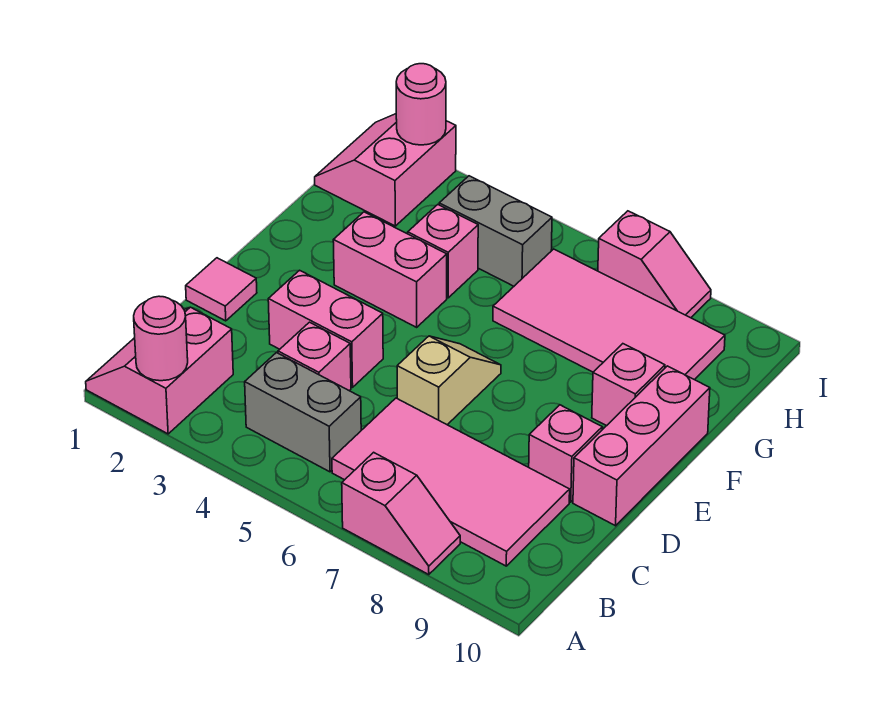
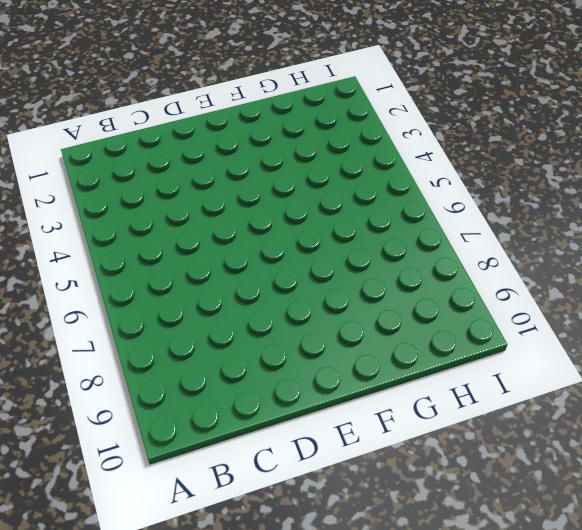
none -> pink slope A1:B2 level 1 top 2
none -> pink slope A7:A8 level 1 top 7
none -> grey brick B4:B5 level 1

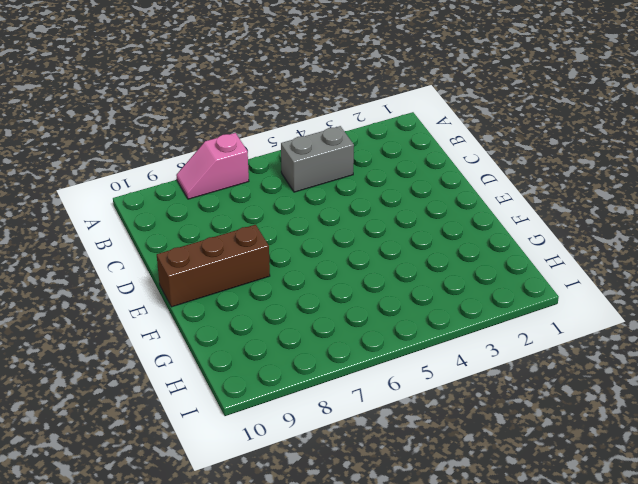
brown brick E8:E10 level 1 -> pink brick D10:F10 level 1
none -> pink slope A1:B2 level 1 top 2
none -> pink tile B6:C9 level 1
none -> pink brick C4 level 1

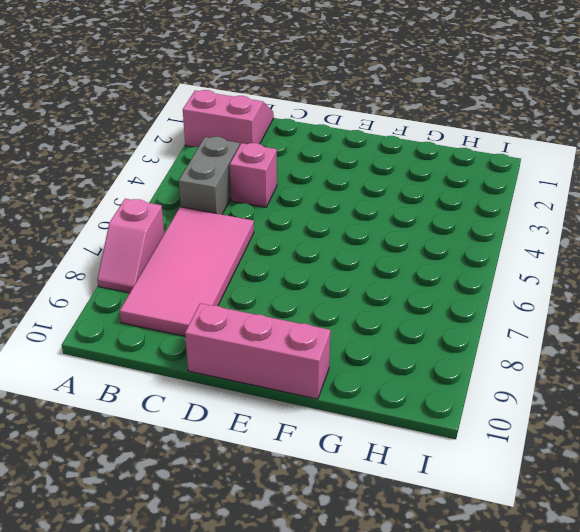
none -> pink tile D1 level 1
none -> pink brick D3:D4 level 1
none -> tan slope D6:E6 level 1 top D

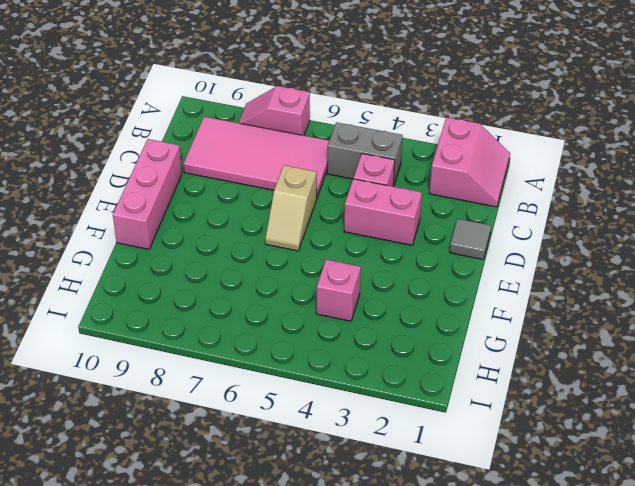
grey tile D1 level 1 -> pink tile D1 level 1
none -> pink brick D9 level 1
none -> pink brick F3:F4 level 1
none -> pink brick F9 level 1

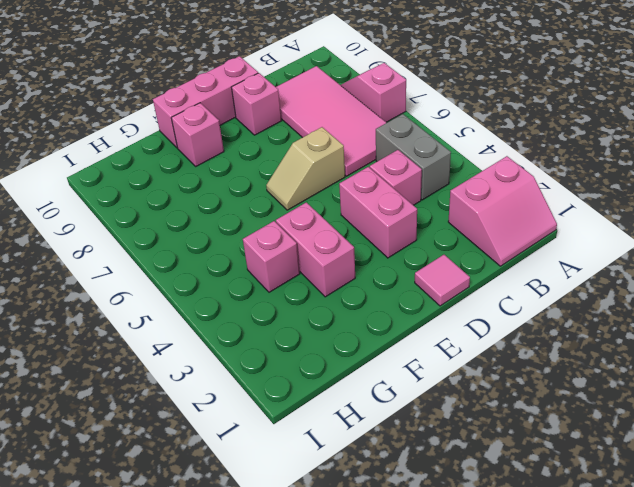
none -> pink tile G6:H9 level 1
none -> pink slope H1:I2 level 1 top 2
none -> grey brick H4:H5 level 1

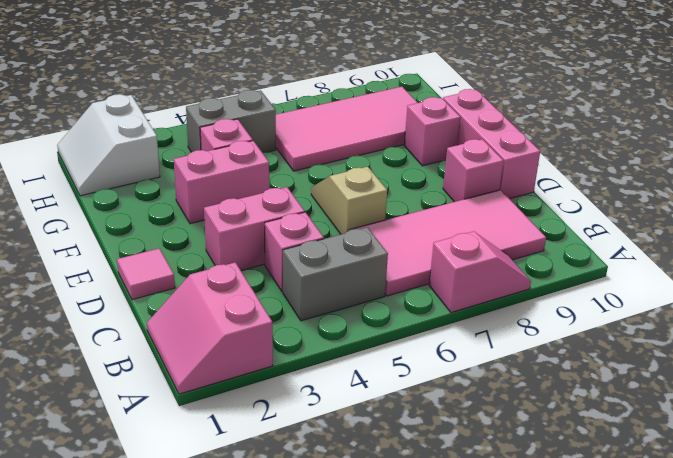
white slope H1:I2 level 1 top 2 -> pink slope H1:I2 level 1 top 2
none -> pink slope I7:I8 level 1 top 7
none -> pink round brick A2 level 2
none -> pink round brick I2 level 2

